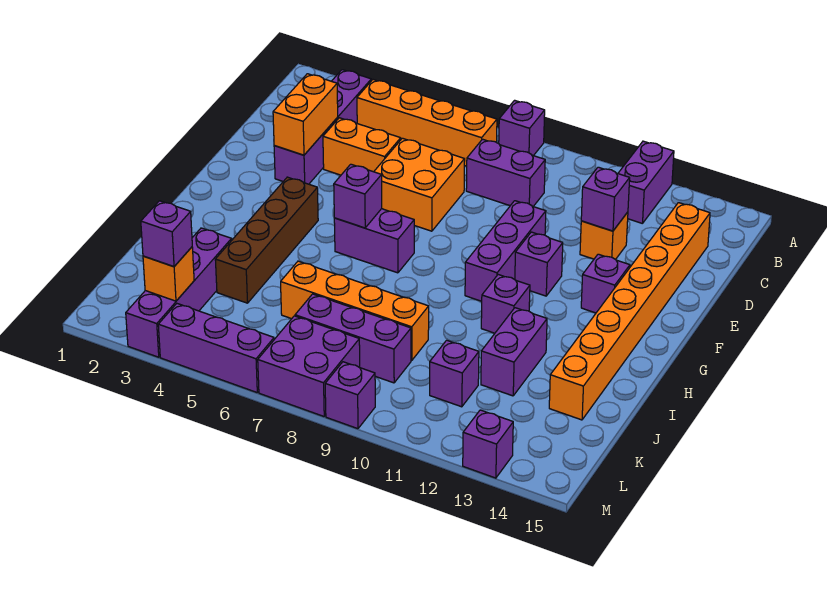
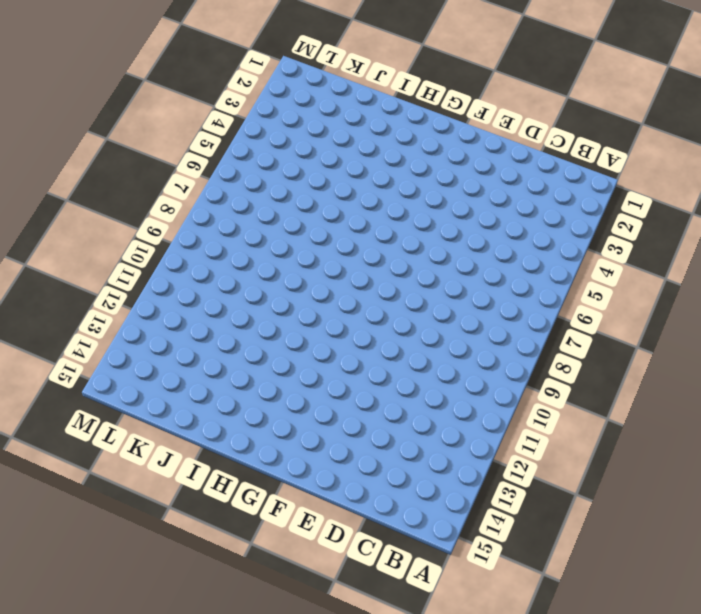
none -> purple brick A8 level 1
none -> purple brick A12:B12 level 1
none -> purple brick B3:E3 level 1

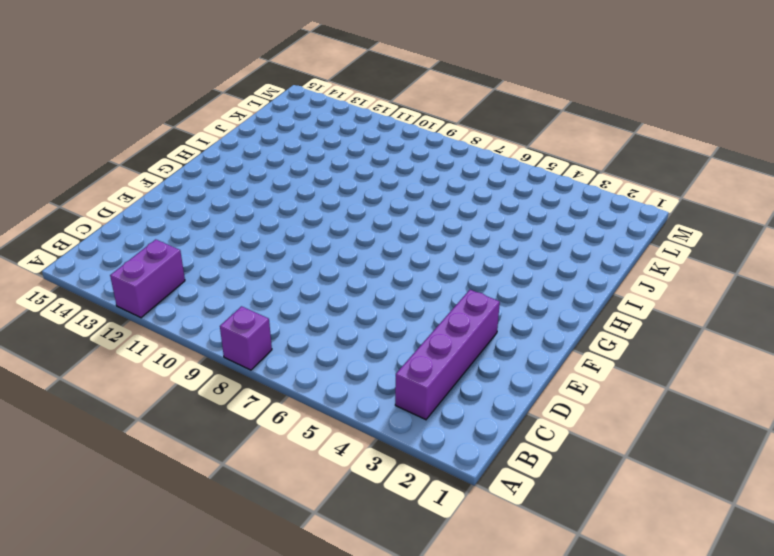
none -> orange brick B4:B7 level 1
none -> purple brick C8:C9 level 1
none -> orange brick C14:J14 level 1

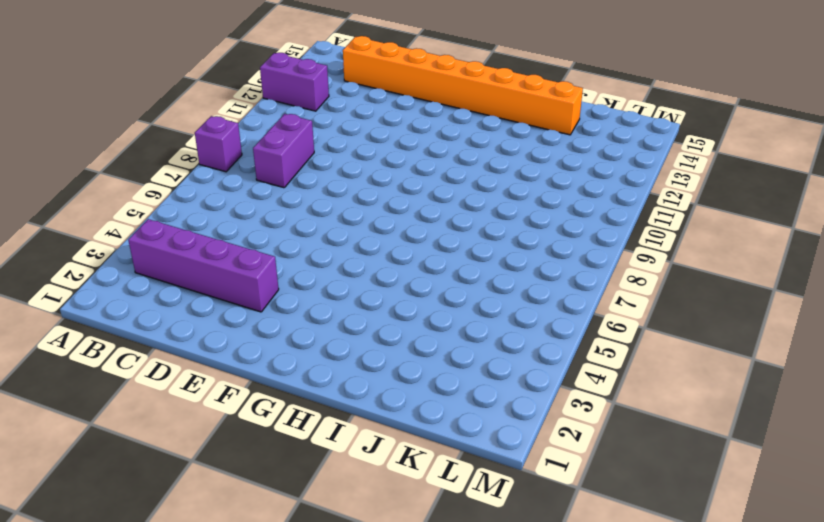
none -> orange brick B4:B7 level 1
none -> orange brick D4:D5 level 1
none -> orange brick D6:E7 level 1

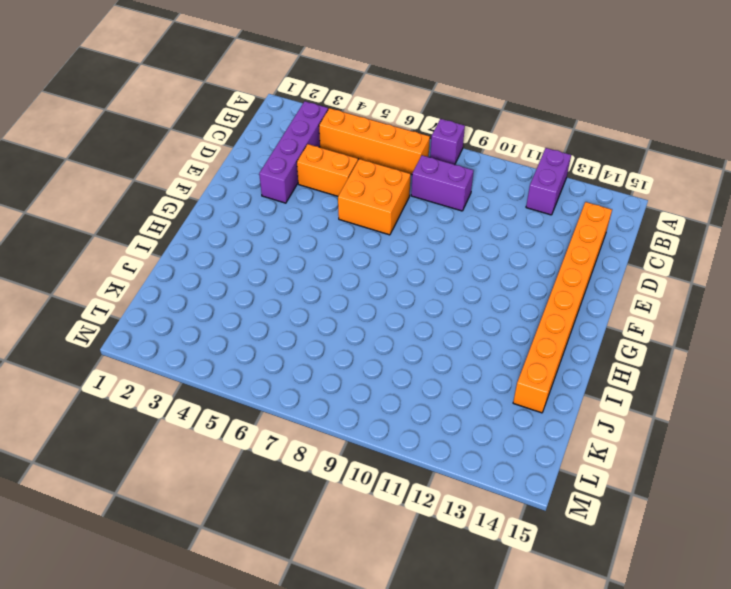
none -> orange brick D12 level 1
none -> purple brick E10:G10 level 1
none -> purple brick F11 level 1

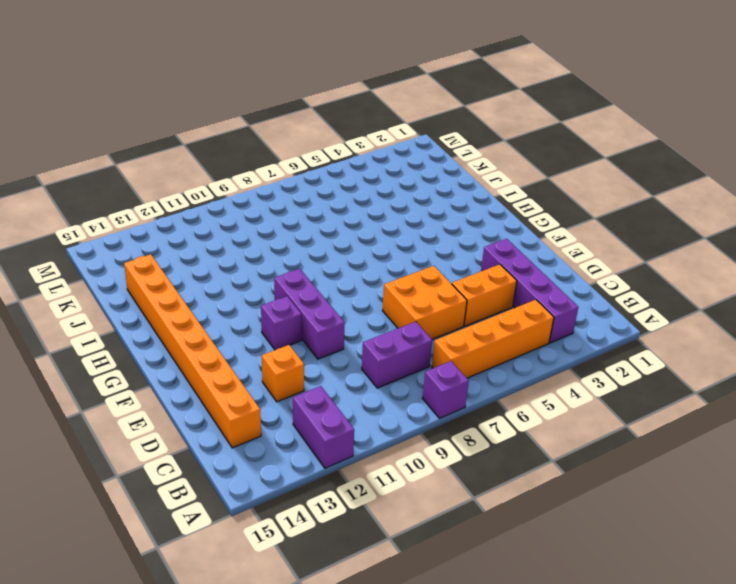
none -> purple brick F13 level 1
none -> brown brick G4:J4 level 1
none -> purple brick G6:G7 level 1

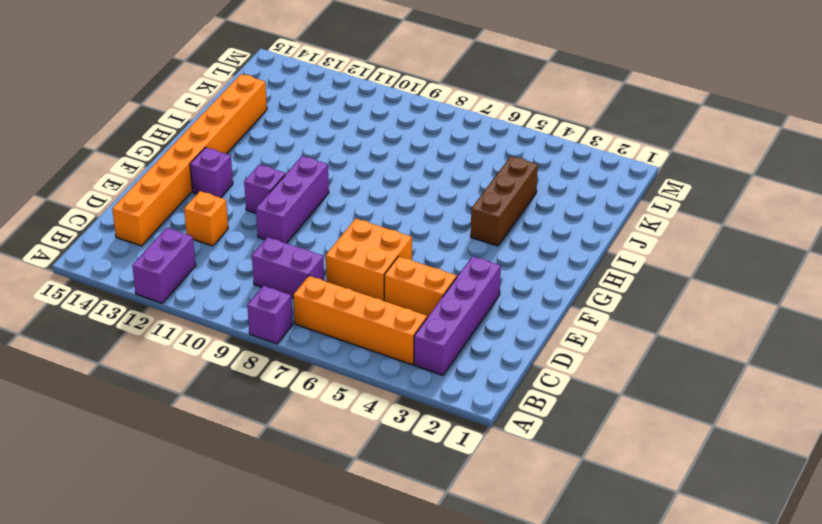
brown brick H4:J4 level 1 -> brown brick G4:J4 level 1
none -> purple brick G6:G7 level 1
none -> purple brick H11 level 1
none -> purple brick I12:J12 level 1

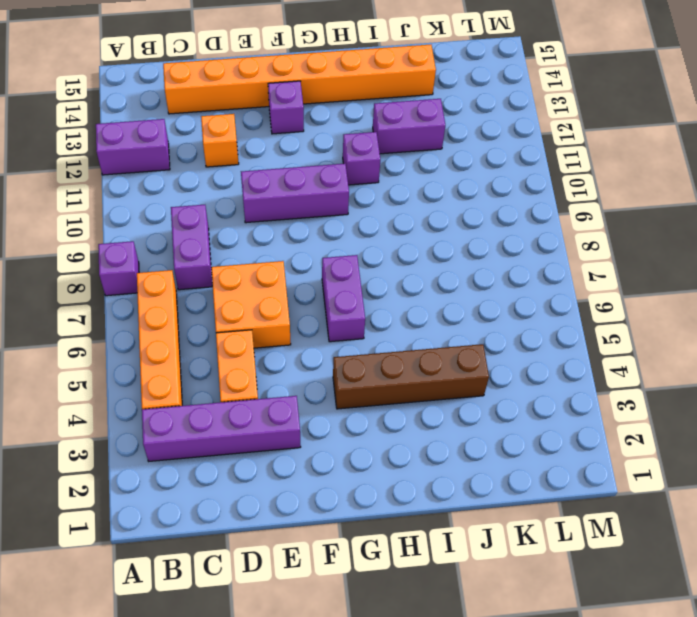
none -> purple brick F11 level 1
none -> purple brick J3:M3 level 1
none -> orange brick J6:J9 level 1

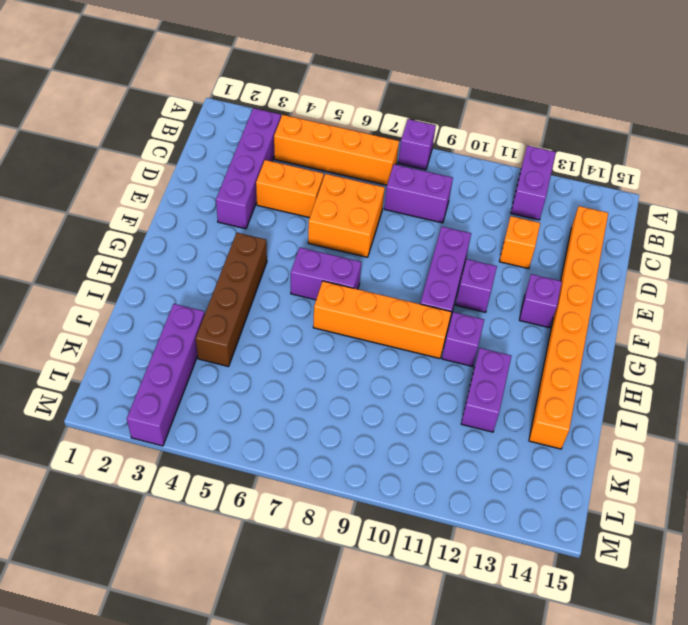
orange brick H7:H10 level 1 -> orange brick J6:J9 level 1
none -> purple brick K7:K9 level 1
none -> purple brick K11 level 1
none -> purple brick L7:M8 level 1

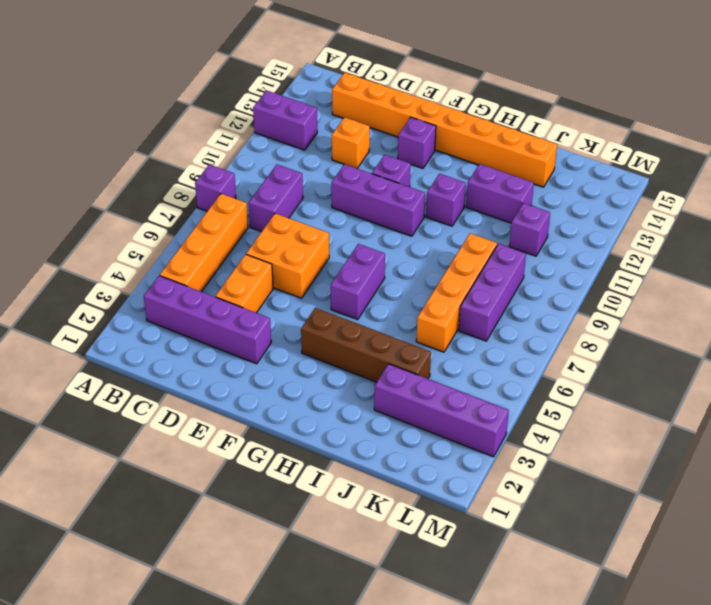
none -> purple brick L7:M8 level 1
none -> purple brick M4:M6 level 1
none -> purple brick M9 level 1

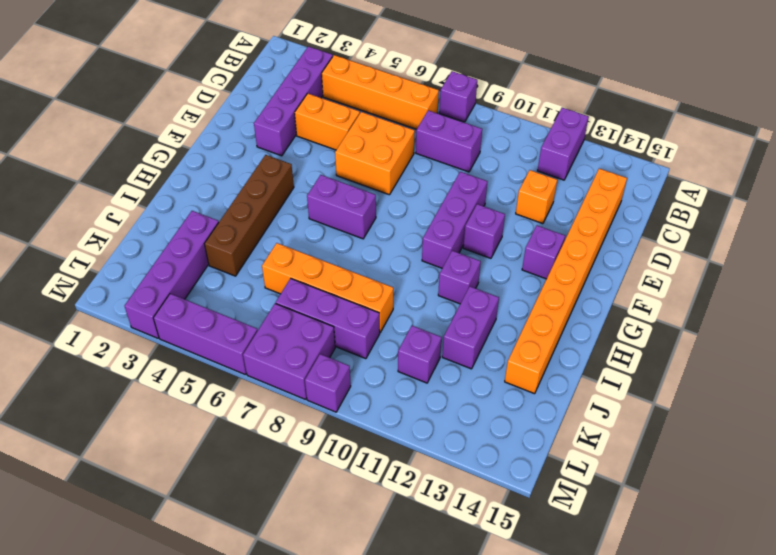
none -> purple brick M13 level 1
none -> orange brick D3:E3 level 2
none -> purple brick D12 level 2

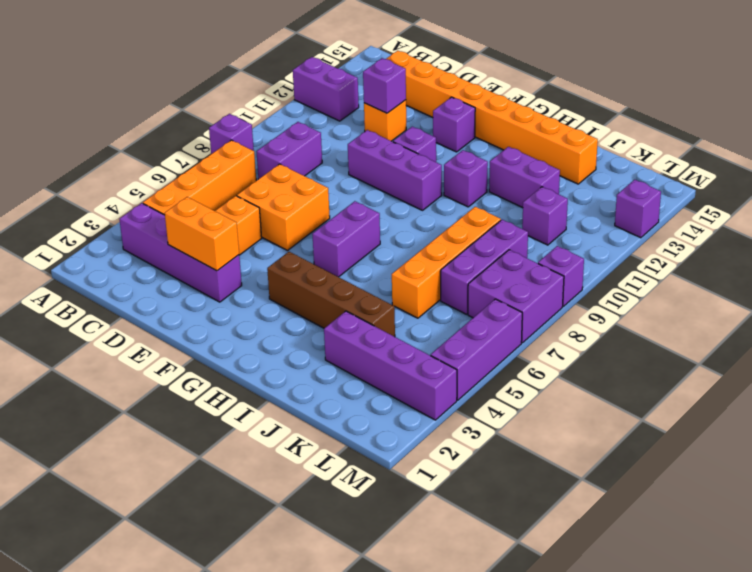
none -> purple brick G6 level 2
none -> orange brick L3 level 2
none -> purple brick L3 level 3

